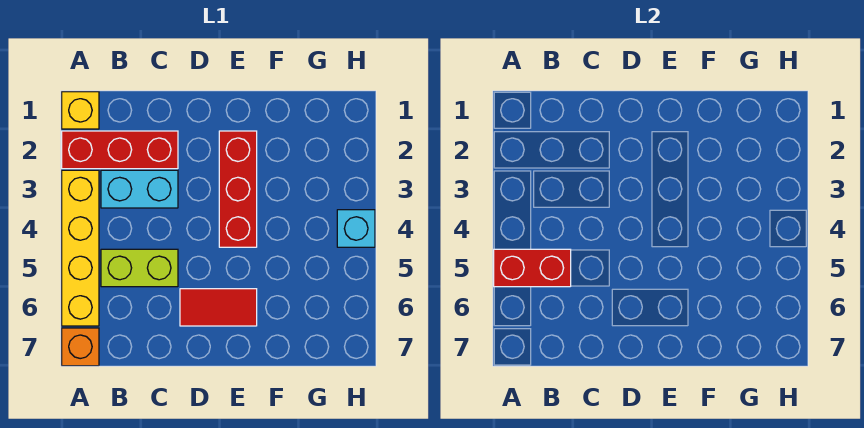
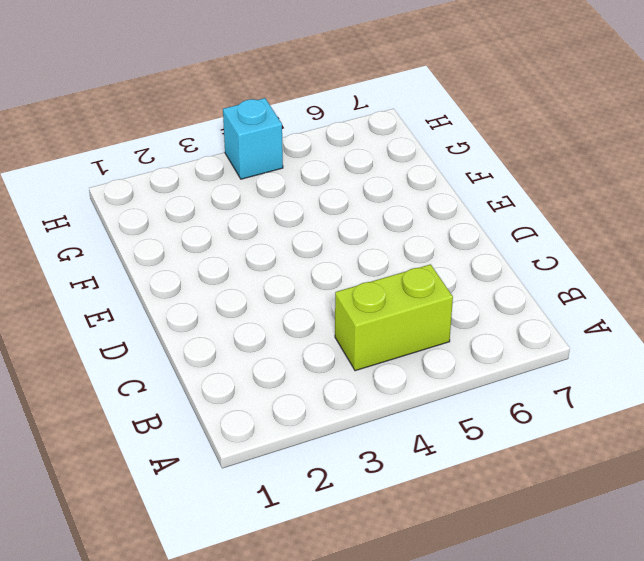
lime brick B4:B5 level 1 -> lime brick B5:C5 level 1
none -> yellow brick A1 level 1
none -> red brick A2:C2 level 1

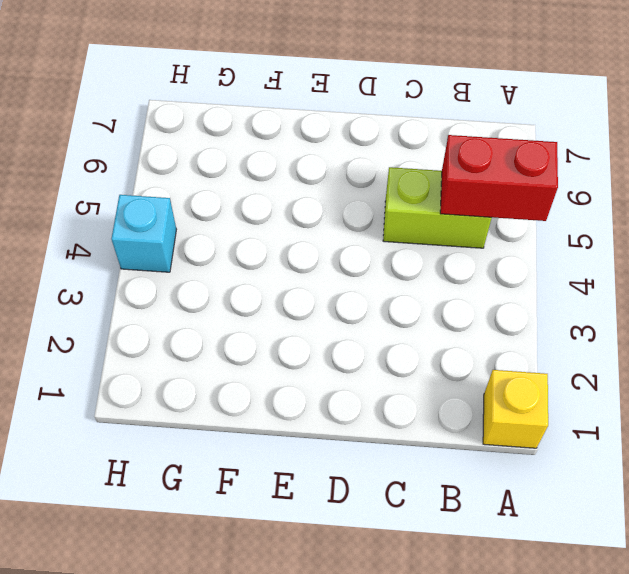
none -> red brick A2:C2 level 1
none -> yellow brick A3:A6 level 1

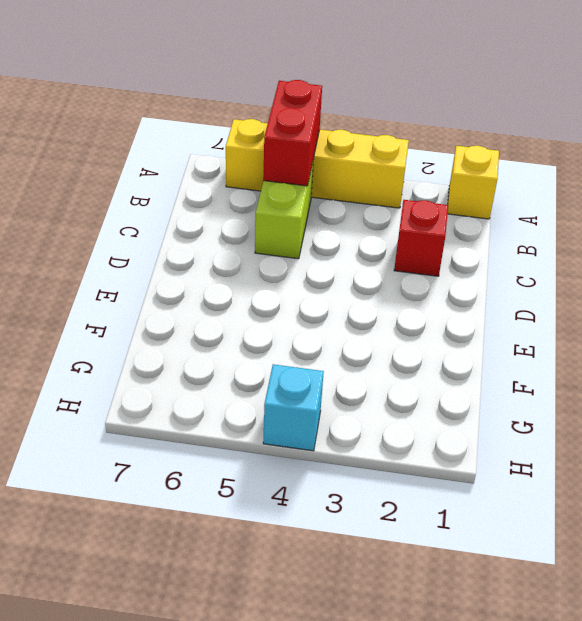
red brick C2 level 1 -> red brick A2:C2 level 1
none -> orange brick A7 level 1
none -> cyan brick B3:C3 level 1

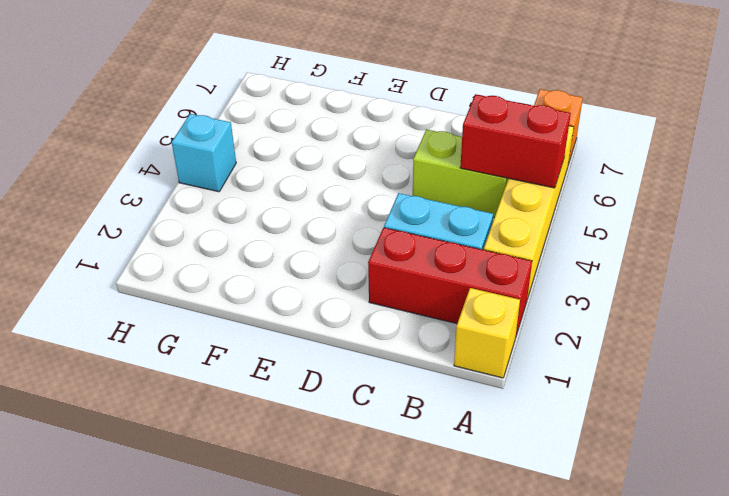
none -> red tile D6:E6 level 1
none -> red brick E2:E4 level 1

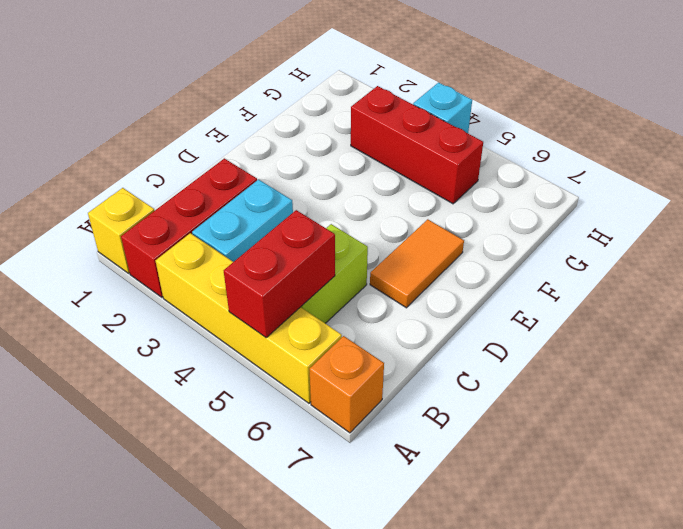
orange tile D6:E6 level 1 -> red tile D6:E6 level 1
red brick G3:G5 level 1 -> red brick E2:E4 level 1

